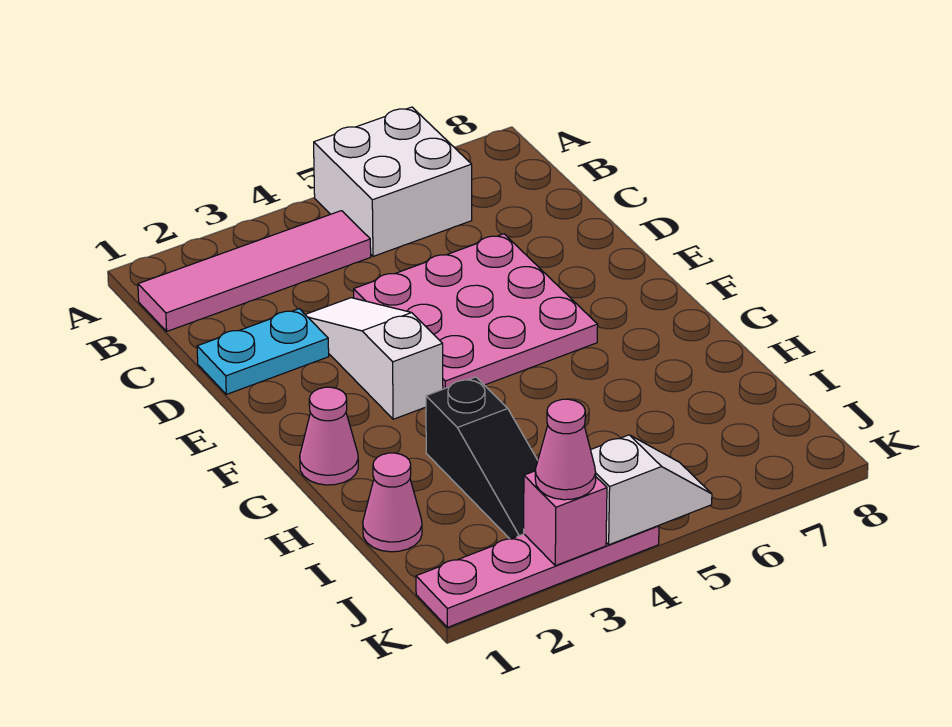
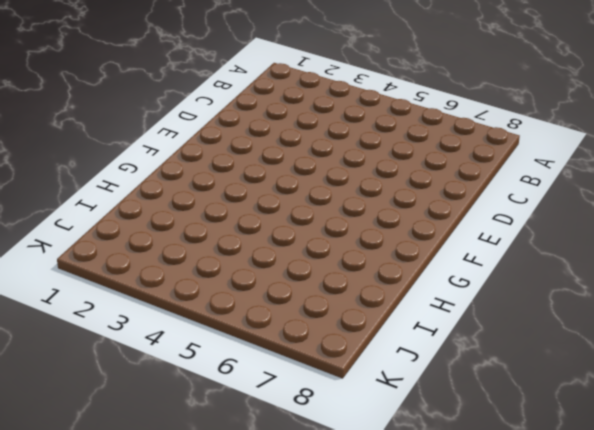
none -> white brick A5:B6 level 1
none -> pink tile B1:B4 level 1
none -> cyan plate D1:D2 level 1

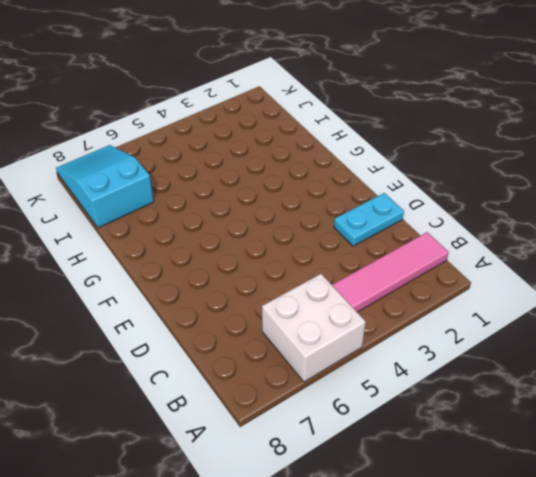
cyan slope I7:K8 level 1 top I -> none
none -> white slope D3:F3 level 1 top F
none -> pink plate D4:F6 level 1
none -> pink cone G1 level 1

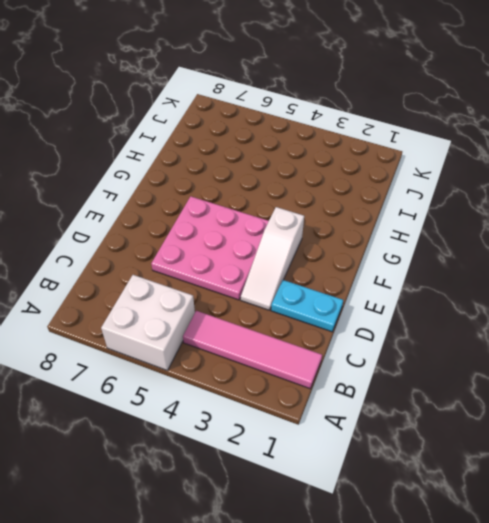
none -> pink cone G1 level 1
none -> black slope H3:J3 level 1 top H
none -> pink cone I1 level 1

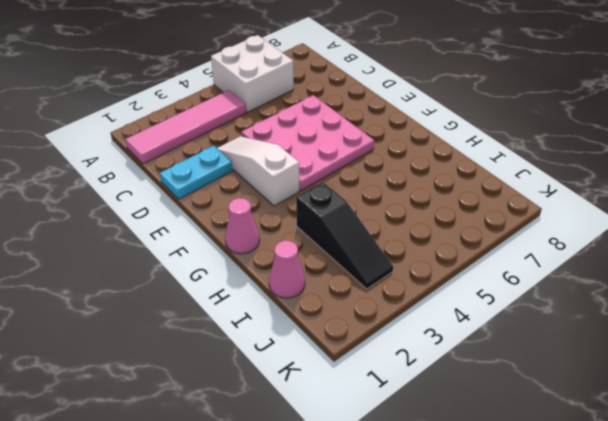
none -> pink plate K1:K4 level 1
none -> pink brick K3 level 2
none -> white slope K4:K5 level 2 top 4

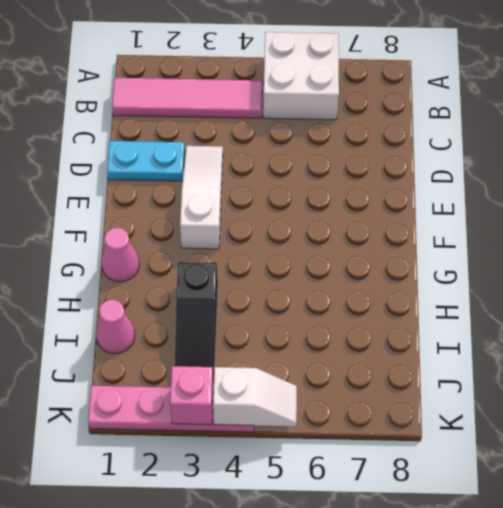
none -> pink plate D4:F6 level 1
none -> pink cone K3 level 3

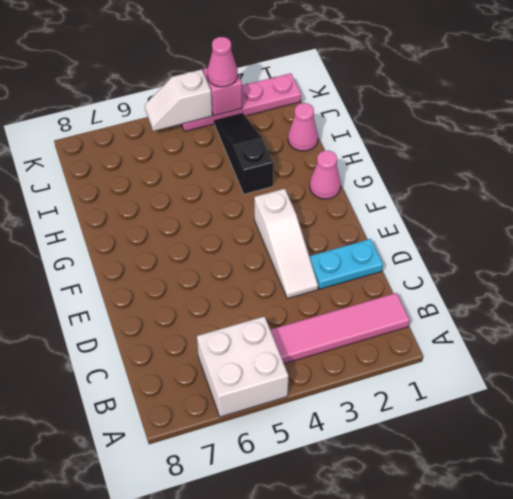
none -> pink plate D4:F6 level 1

